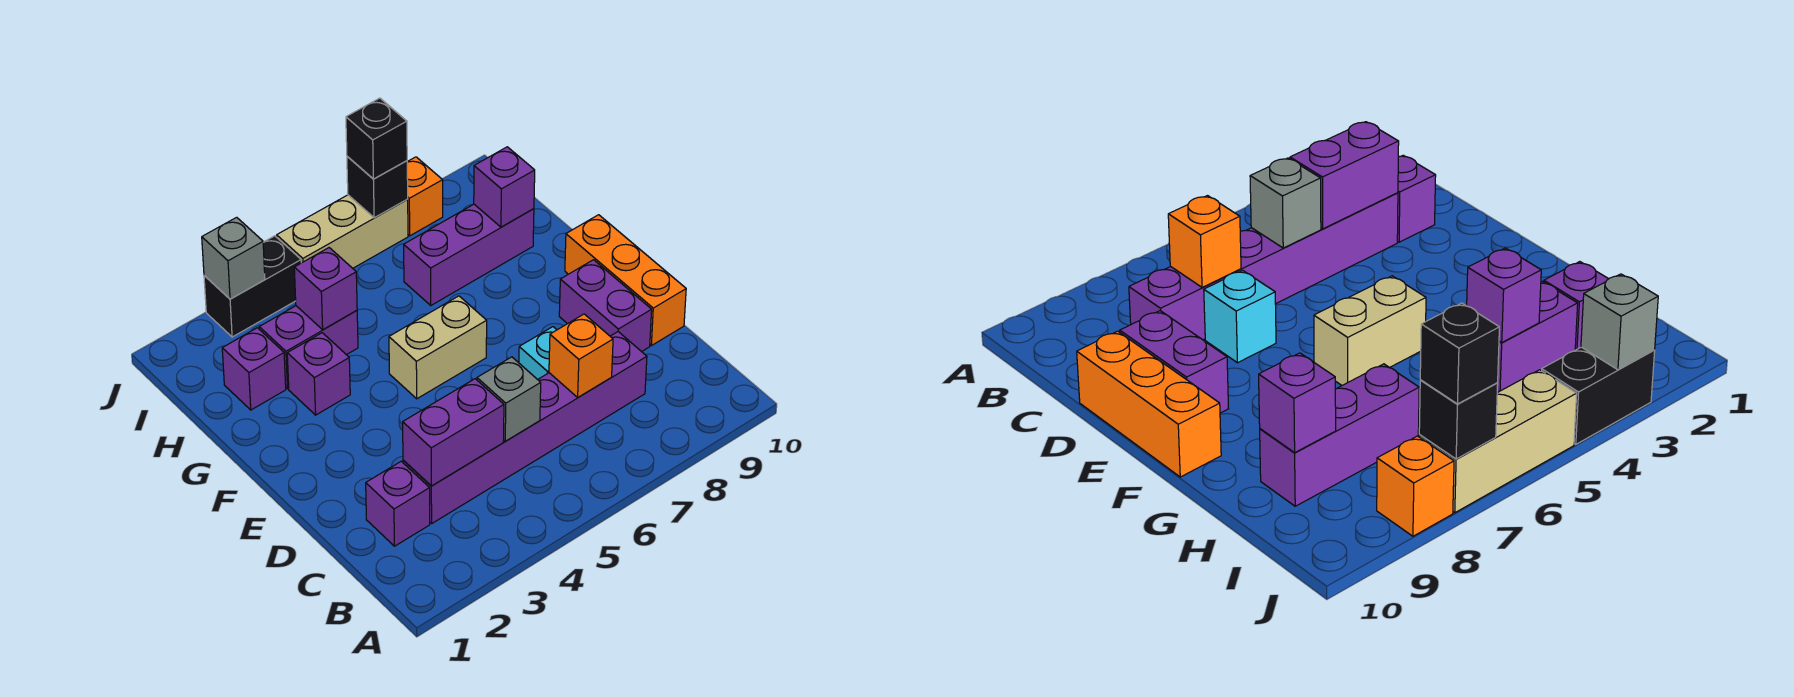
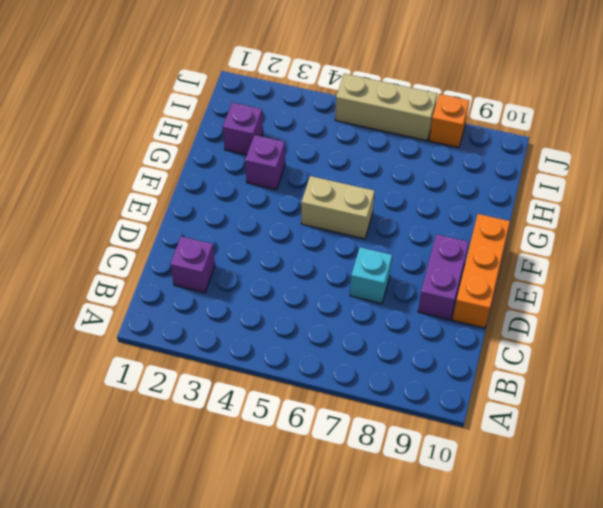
none -> purple brick C3:C8 level 1
none -> purple brick H3:H4 level 1
none -> purple brick H7:H9 level 1

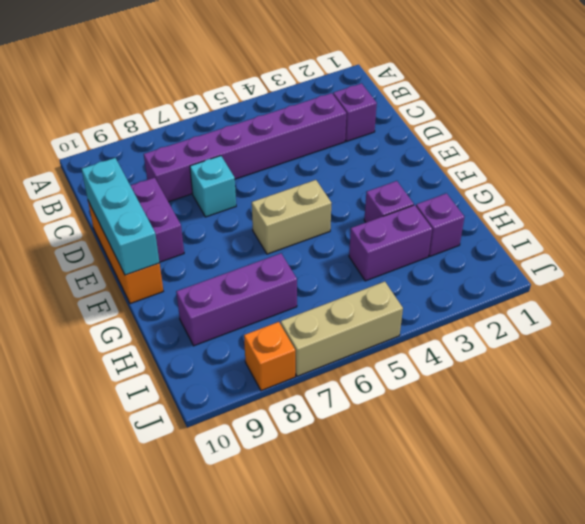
cyan brick D10:F10 level 2 -> none
none -> black brick J3:J4 level 1
none -> purple brick C3:C4 level 2
none -> grey brick C5 level 2

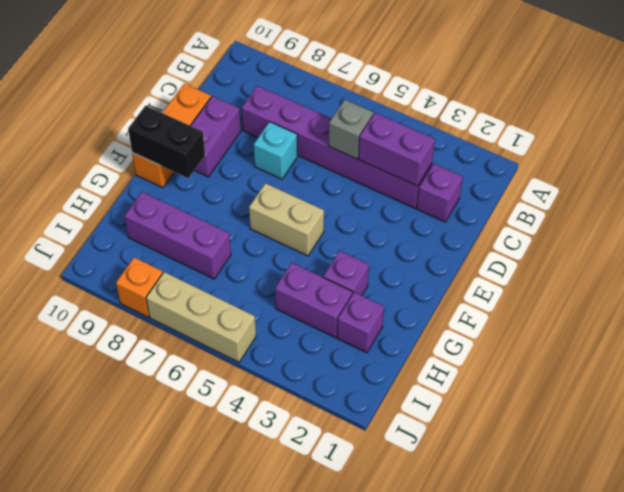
black brick F9:F10 level 2 -> black brick J3:J4 level 1
none -> orange brick C7 level 2
none -> purple brick H4 level 2
none -> purple brick H9 level 2

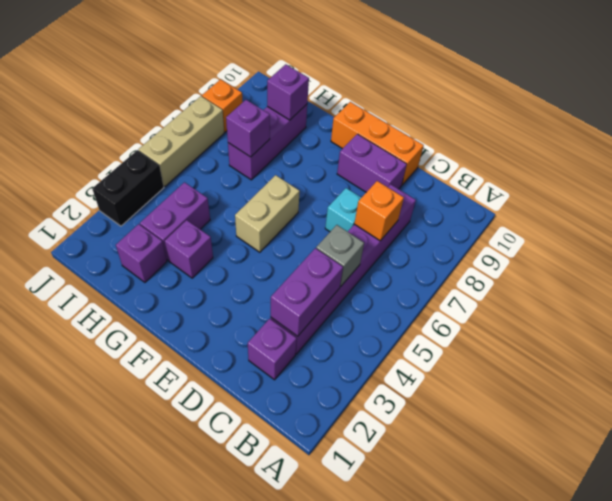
purple brick H7 level 2 -> purple brick H4 level 2
none -> grey brick J3 level 2
none -> black brick J7 level 2
none -> black brick J7 level 3

